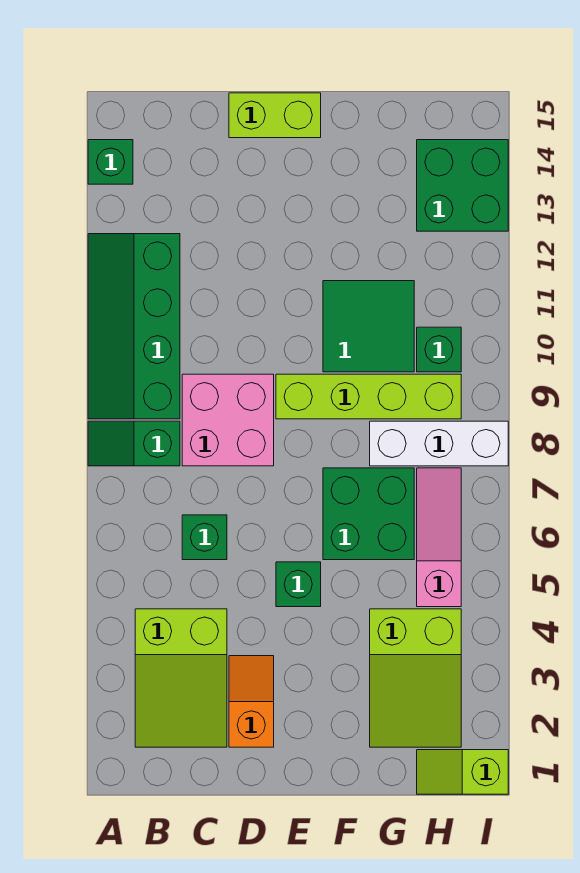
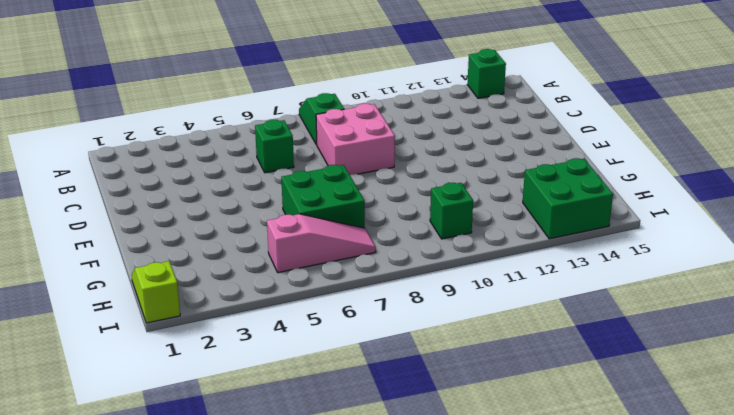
none -> green slope A9:B12 level 1 top B
none -> lime slope B2:C4 level 1 top 4
none -> orange slope D2:D3 level 1 top 2

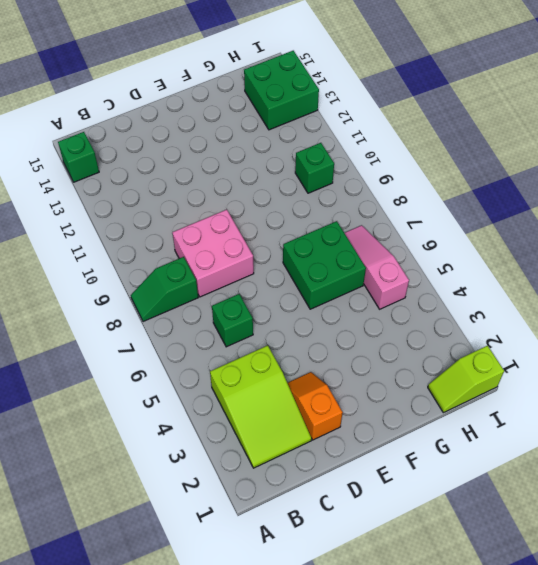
none -> green slope A9:B12 level 1 top B
none -> lime brick D15:E15 level 1
none -> green brick E5 level 1

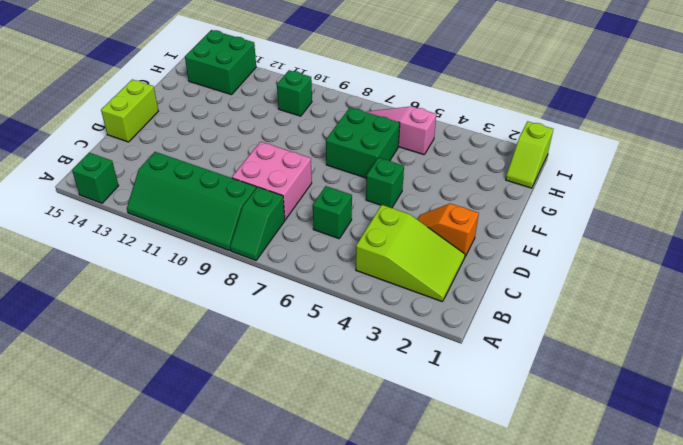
none -> lime brick E9:H9 level 1
none -> green tile F10:G11 level 1
none -> lime slope G2:H4 level 1 top 4

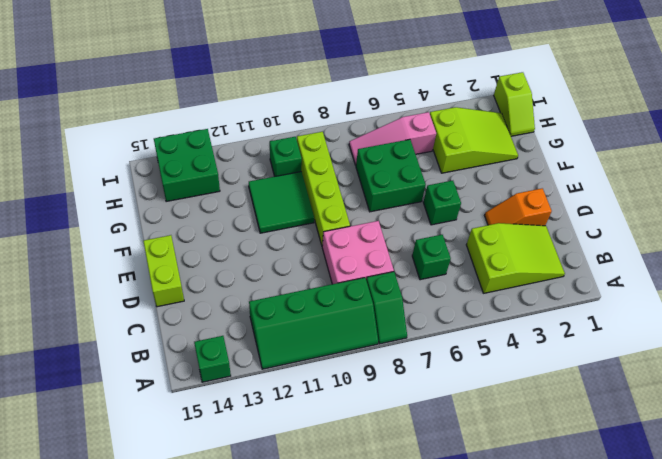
none -> white brick G8:I8 level 1

